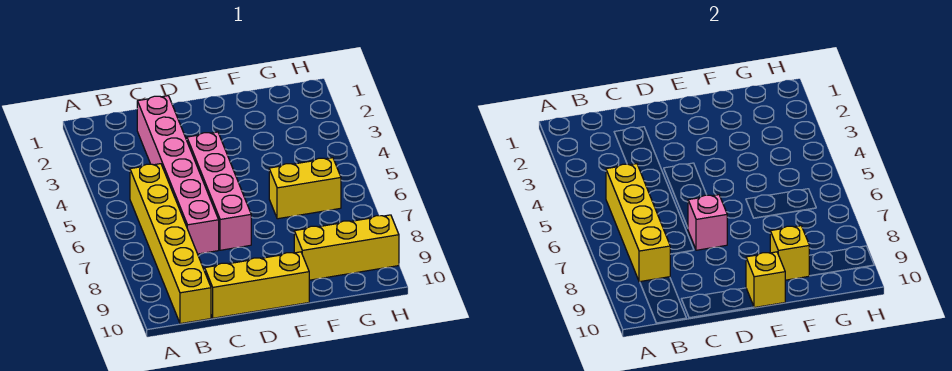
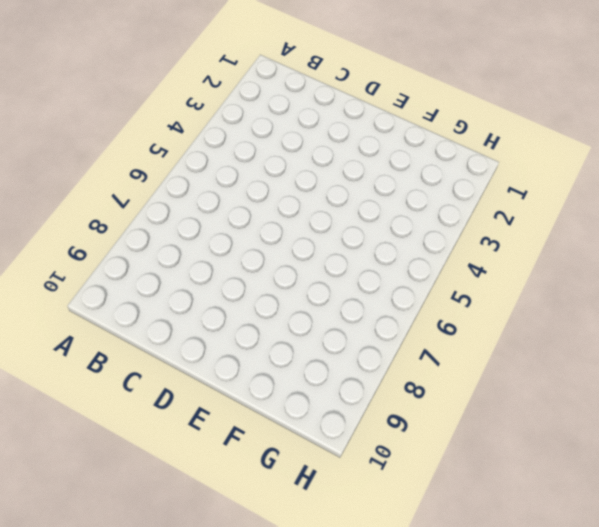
none -> yellow brick B5:B10 level 1
none -> pink brick C2:C7 level 1

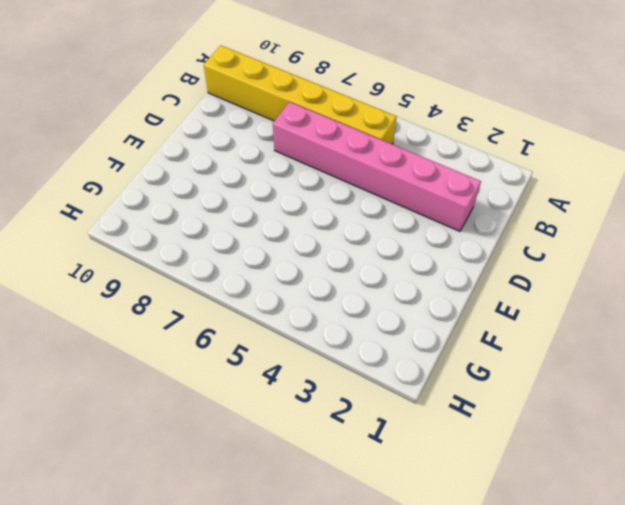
none -> yellow brick C10:E10 level 1
none -> pink brick D4:D7 level 1

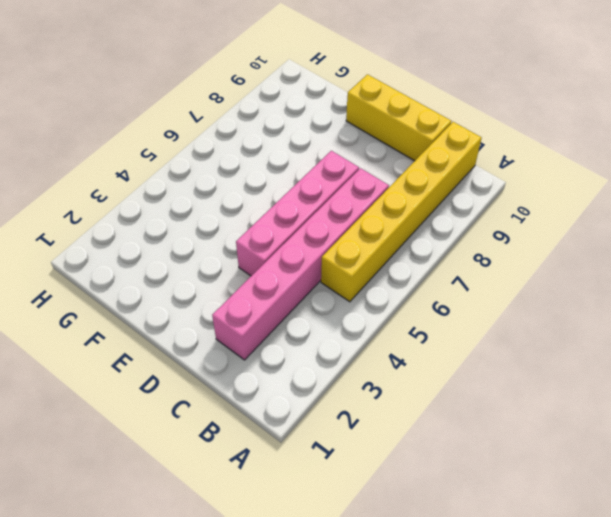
none -> yellow brick F6:G6 level 1
none -> yellow brick F9:H9 level 1

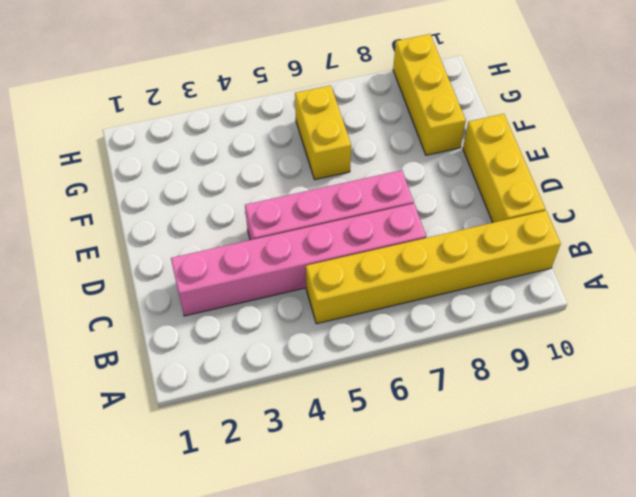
none -> yellow brick B5:B8 level 2
none -> pink brick D7 level 2

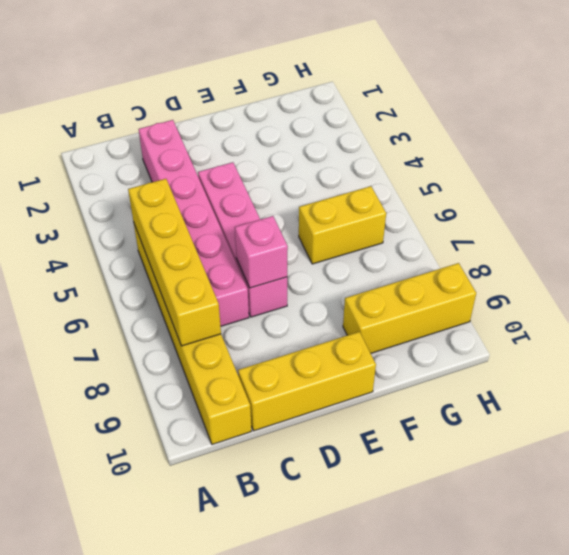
none -> yellow brick E10 level 2
none -> yellow brick F9 level 2

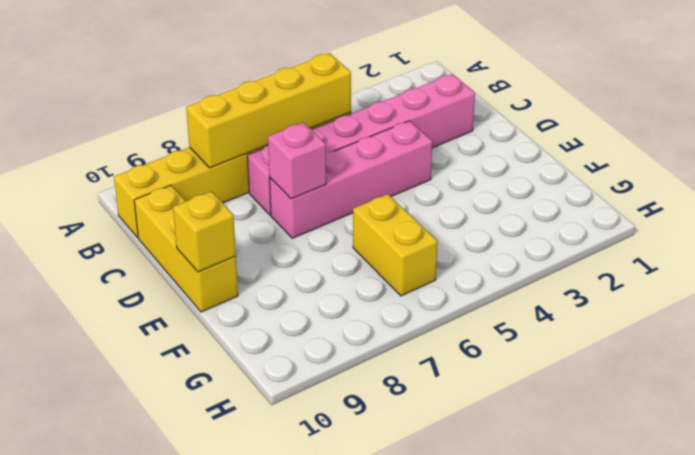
none -> yellow brick F9:H9 level 1
none -> yellow brick F9 level 2

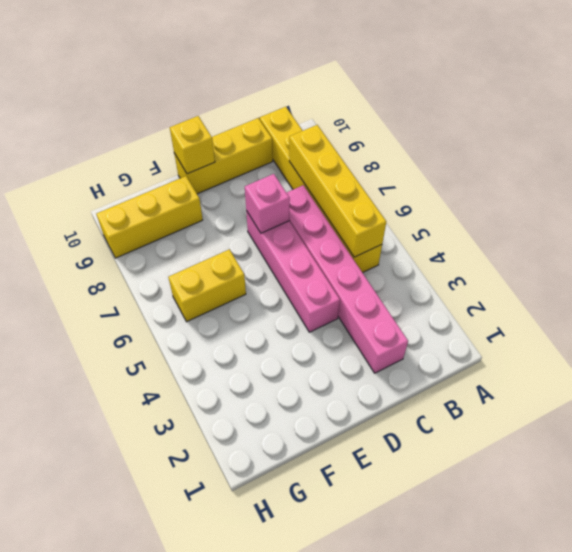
none -> yellow brick F9 level 2

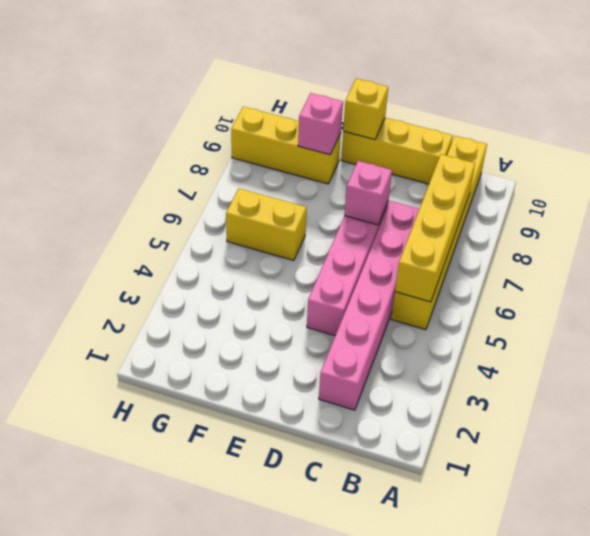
pink brick F9 level 2 -> yellow brick F9 level 2

